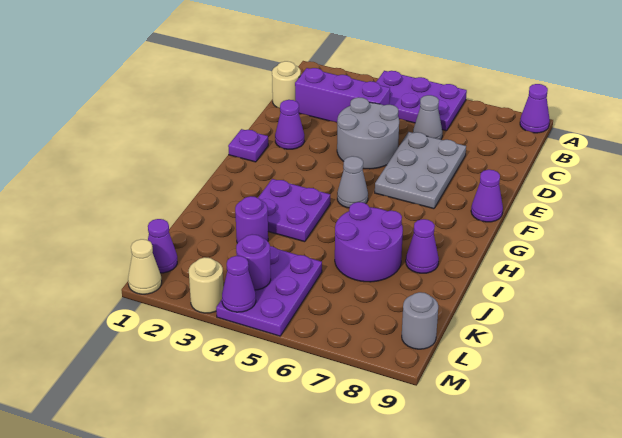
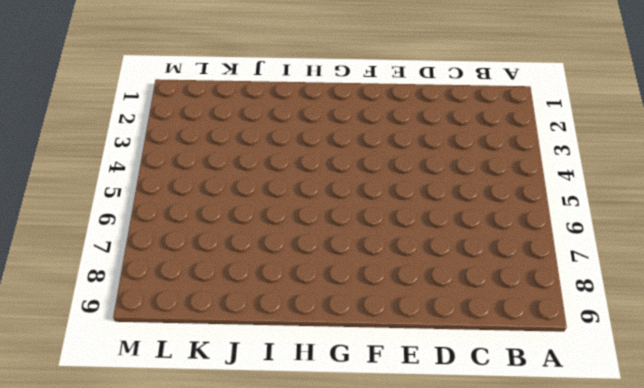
none -> purple plate A4:B6 level 1
none -> purple cone A9 level 1
none -> tan round brick C1 level 1

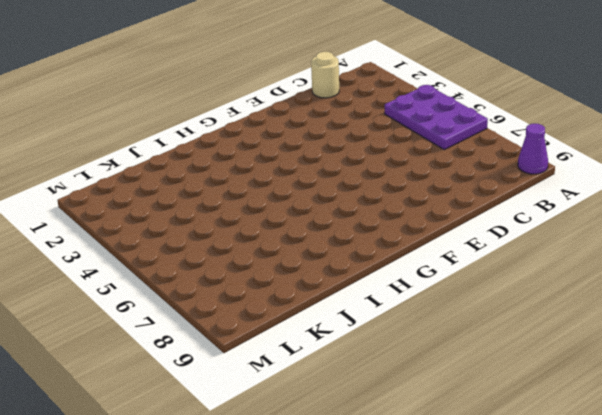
none -> purple brick C2:C4 level 1
none -> grey cone C6 level 1
none -> grey round brick D4:E5 level 1

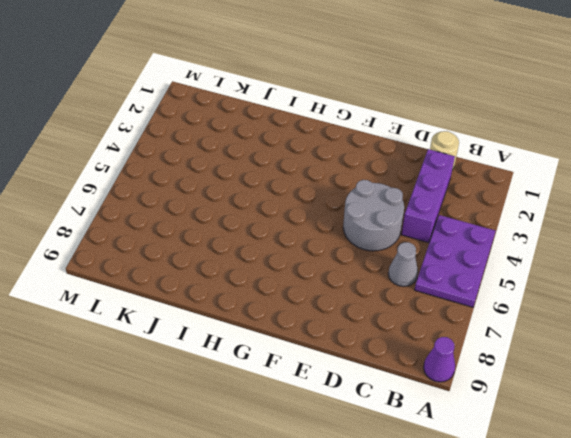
none -> grey plate D6:F7 level 1
none -> purple cone E2 level 1
none -> purple plate F1 level 1

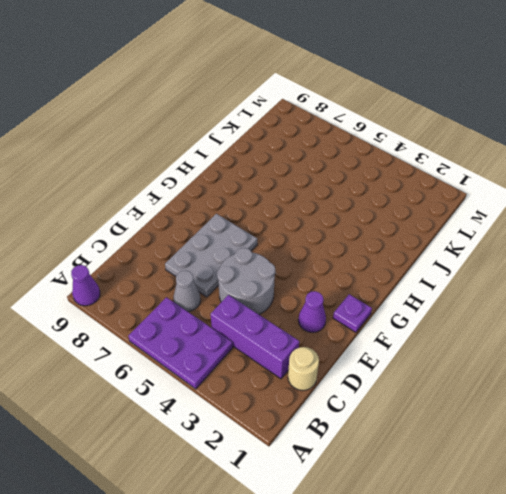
none -> purple cone F9 level 1
none -> grey cone G5 level 1
none -> purple plate H3:I4 level 1

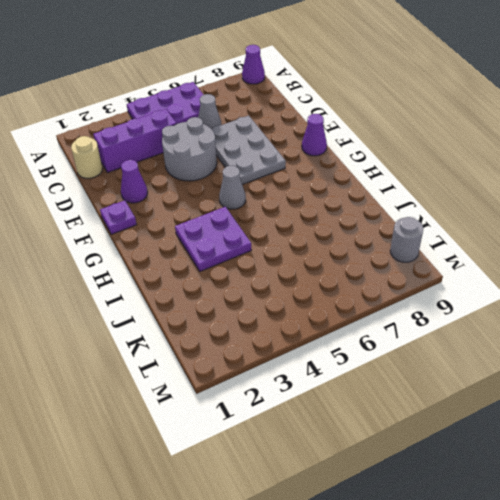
none -> purple round brick I6:J7 level 1
none -> purple cone I8 level 1
none -> purple round brick J3 level 1

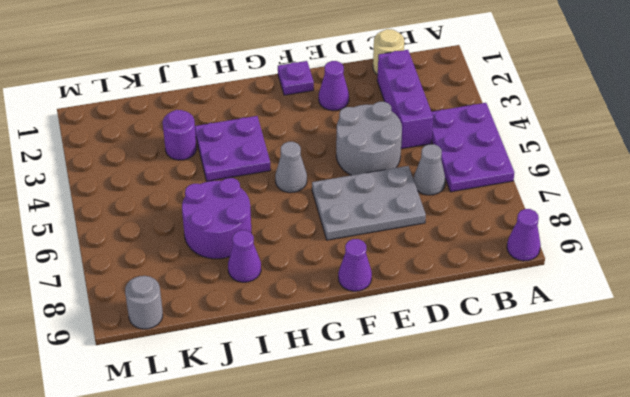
none -> purple plate K4:M5 level 1
none -> purple cone L1 level 1
none -> tan cone M1 level 1

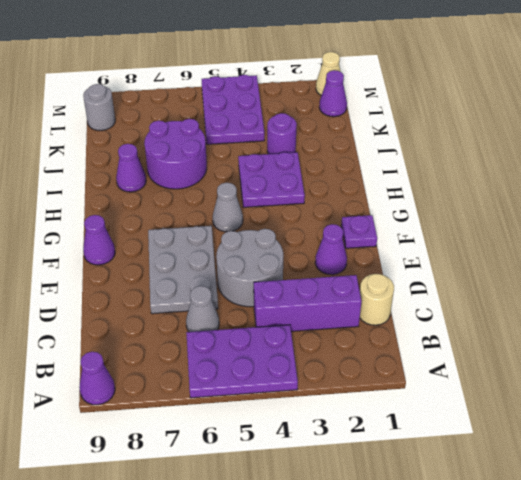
none -> tan round brick M3 level 1
none -> purple round brick L4 level 2
none -> purple cone M4 level 2

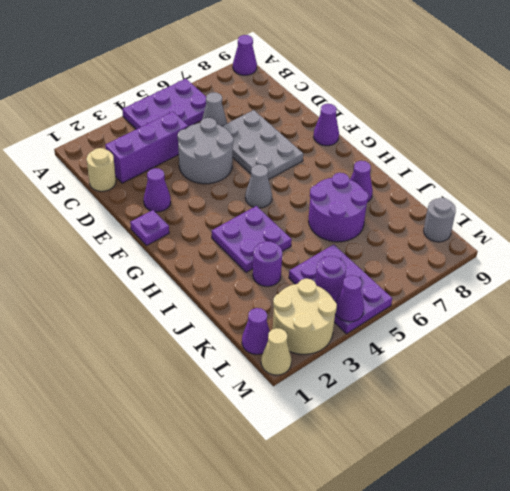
tan round brick L2:M3 level 1 -> tan round brick M3 level 1

